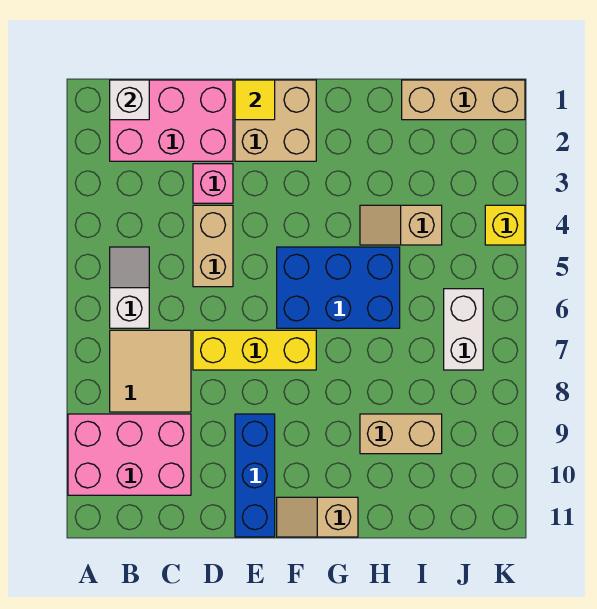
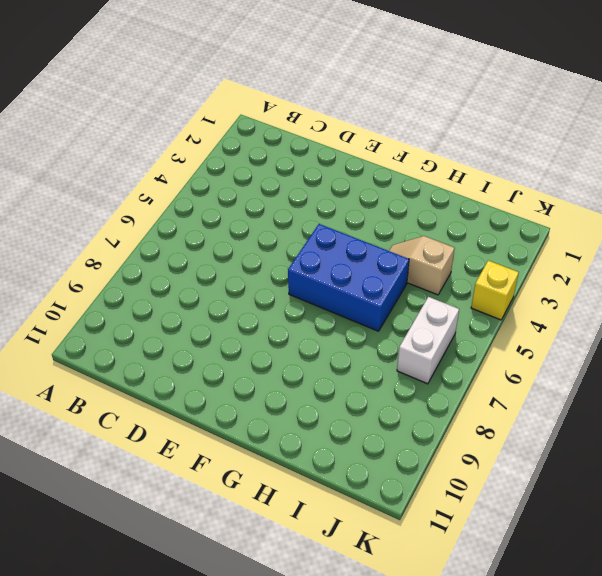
none -> pink brick A9:C10 level 1
none -> pink brick B1:D2 level 1
none -> white slope B5:B6 level 1 top 6

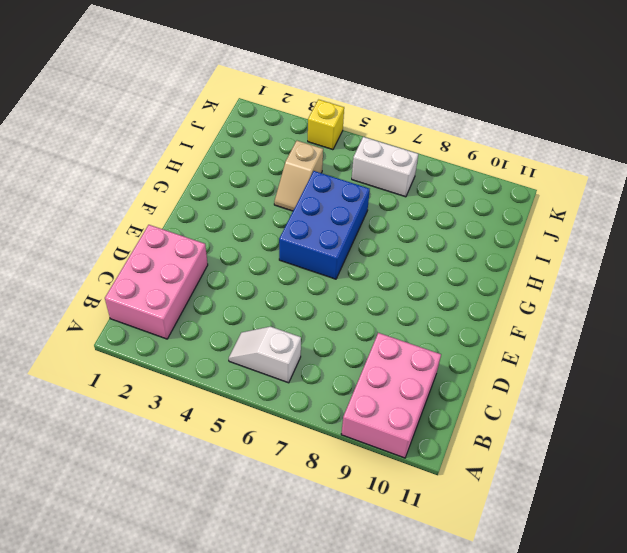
none -> tan tile B7:C8 level 1
none -> pink brick D3 level 1
none -> tan brick D4:D5 level 1

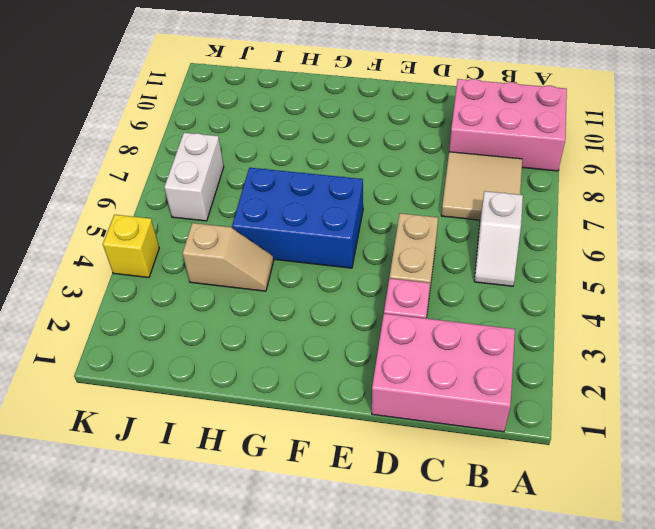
none -> yellow brick D7:F7 level 1
none -> tan brick E1:F2 level 1
none -> blue brick E9:E11 level 1

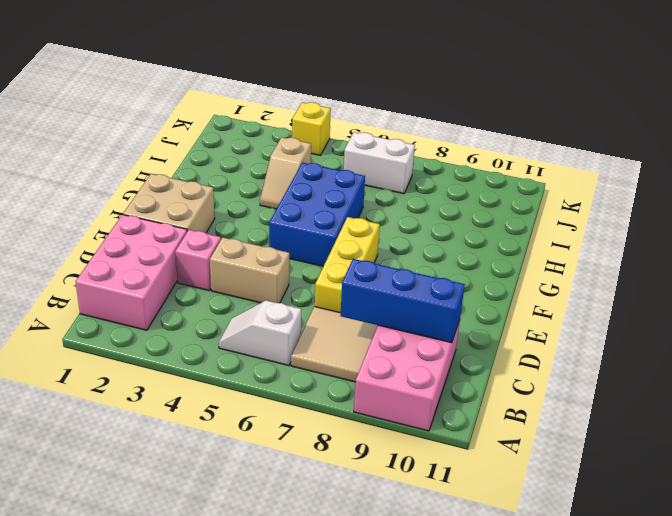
blue brick C8:C10 level 2 -> blue brick E9:E11 level 1
none -> tan slope F11:G11 level 1 top G
none -> tan brick H9:I9 level 1
none -> tan brick I1:K1 level 1

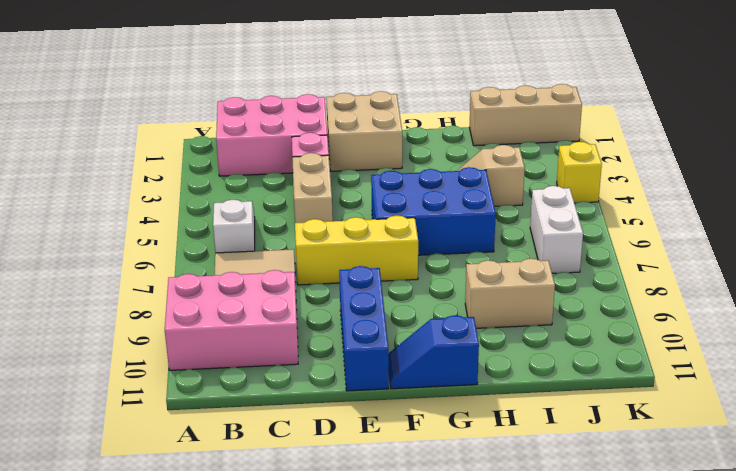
blue slope F11:G11 level 1 top G -> tan slope F11:G11 level 1 top G
none -> white brick B1 level 2
none -> yellow tile E1 level 2

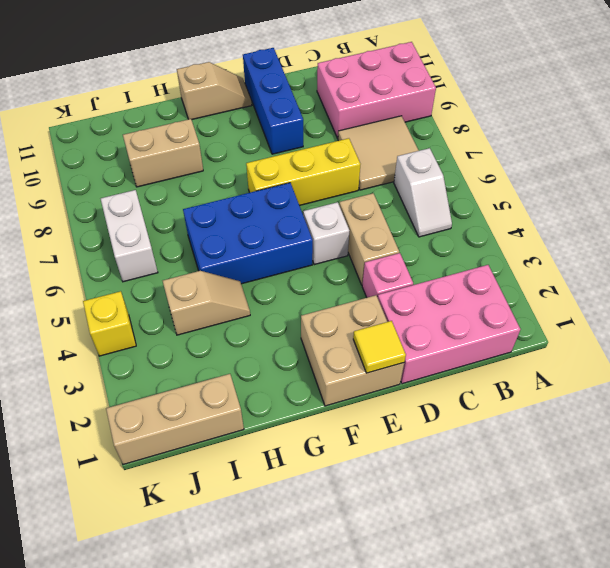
white brick E5 level 1 -> white brick B1 level 2

